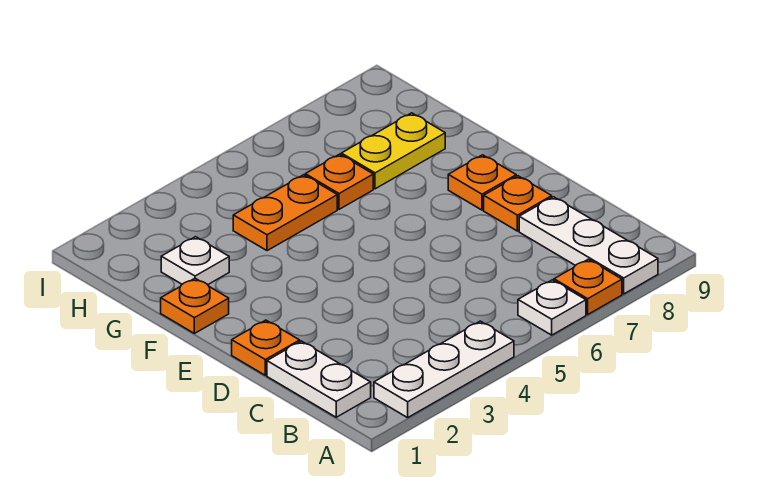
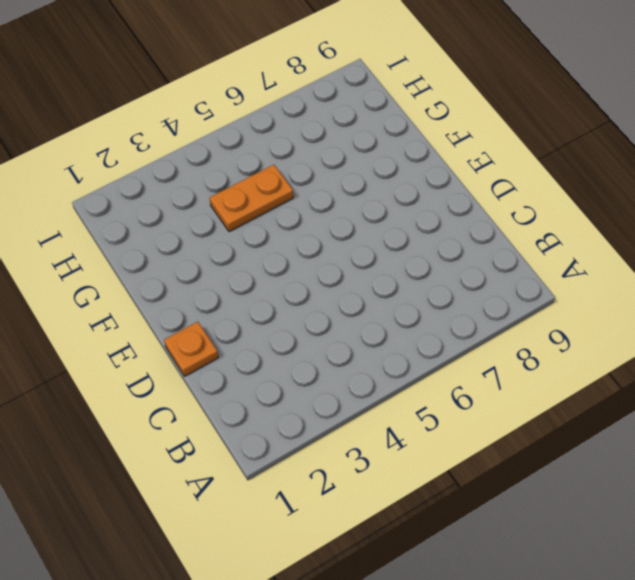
none -> white plate A2:A4 level 1
none -> white plate A6 level 1
none -> orange plate A7 level 1

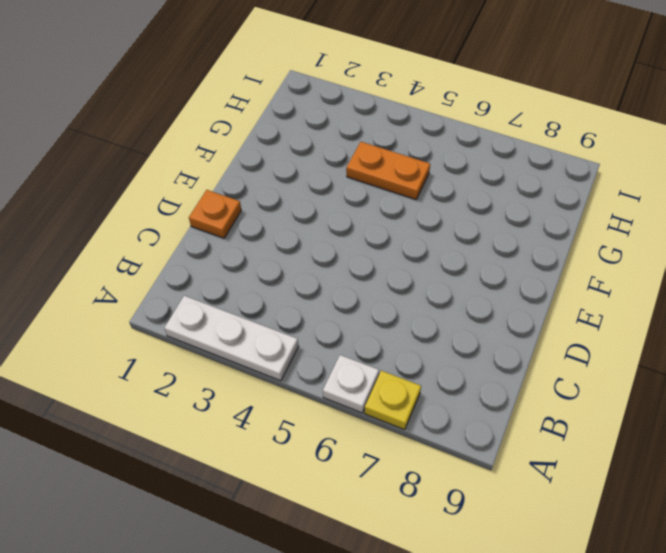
yellow plate A7 level 1 -> orange plate A7 level 1
none -> white plate A8:C8 level 1
none -> white plate B1:C1 level 1
none -> orange plate D8 level 1

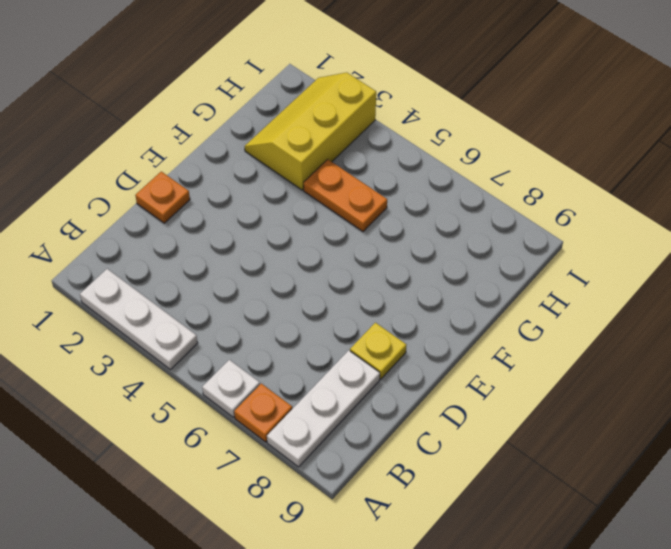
yellow plate D8 level 1 -> orange plate D8 level 1
yellow slope G2:I3 level 1 top 3 -> white plate G2 level 1
none -> white plate B1:C1 level 1
none -> orange plate E8 level 1
none -> orange plate F1 level 1

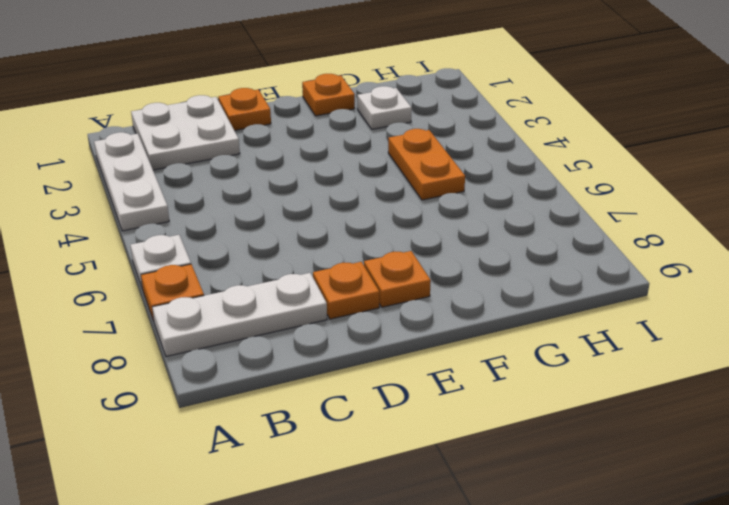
white plate B1:C2 level 1 -> white plate B1:C1 level 1
none -> orange plate G6 level 1
none -> yellow plate G7:G8 level 1

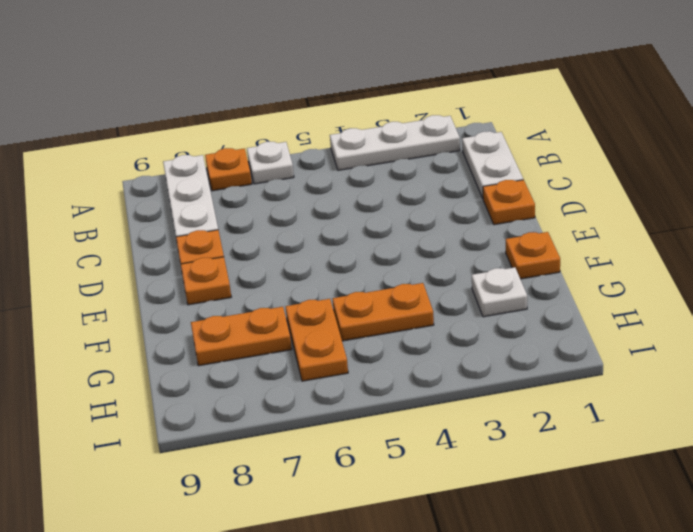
orange plate G6:H6 level 1 -> orange plate G6 level 1
orange plate G7:G8 level 1 -> yellow plate G7:G8 level 1

